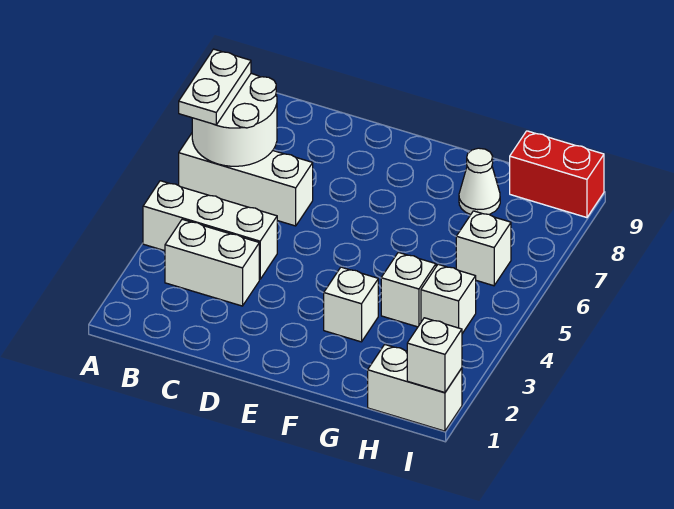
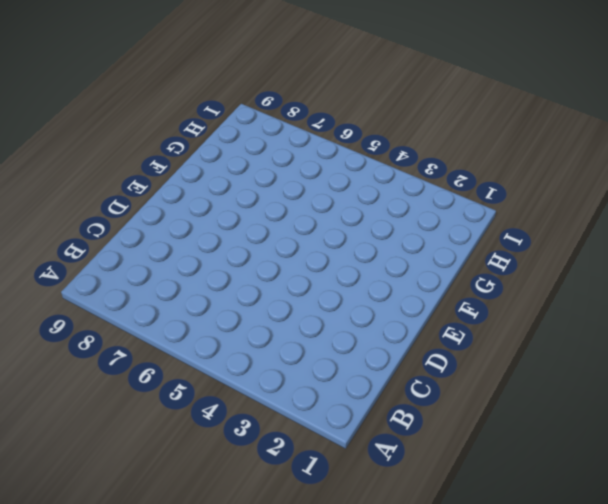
none -> white brick A4:C4 level 1
none -> white brick A6:C6 level 1
none -> white brick B3:C3 level 1

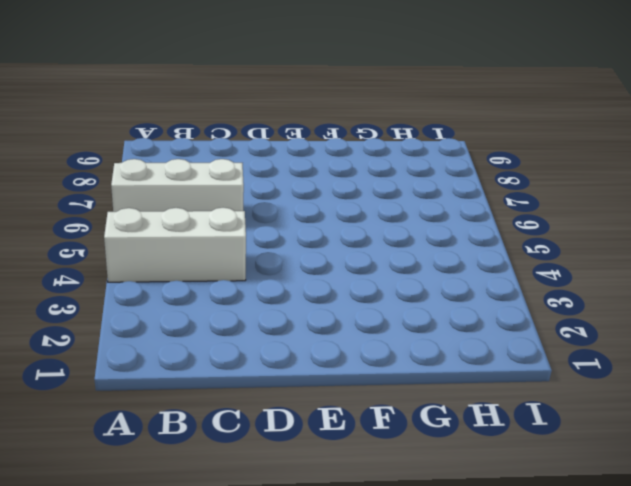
none -> white brick B3:C3 level 1
none -> white brick F3 level 1
none -> white brick G4 level 1

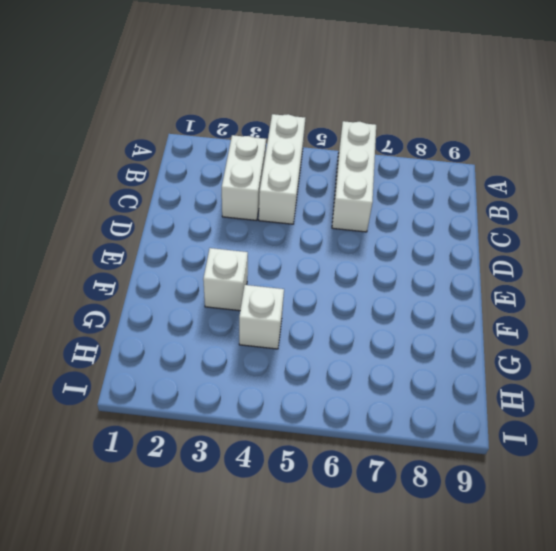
none -> white cone G8 level 1
none -> white brick H1:I1 level 1
none -> white brick H4 level 1

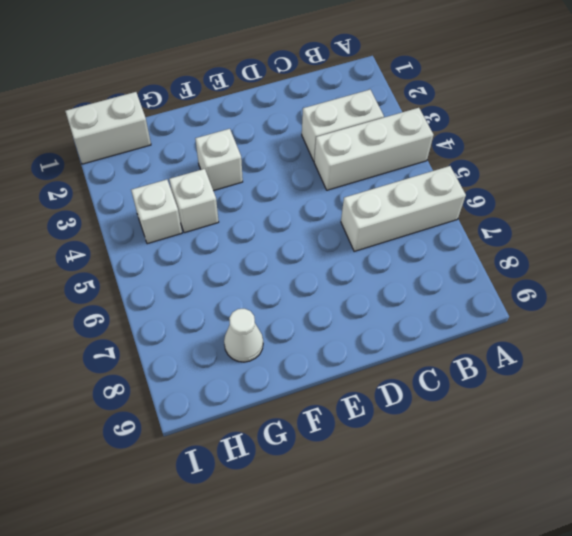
none -> white brick H6 level 1
none -> red brick H9:I9 level 1
none -> white round brick A6:B7 level 2

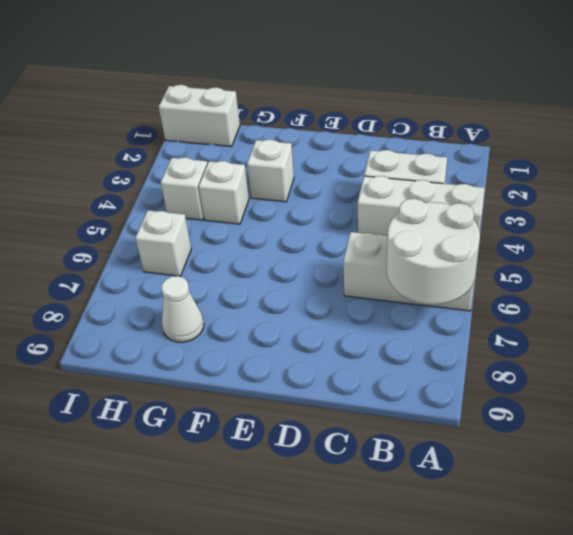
none -> red brick H9:I9 level 1
none -> white brick I1 level 2
none -> white plate A6:A7 level 3

